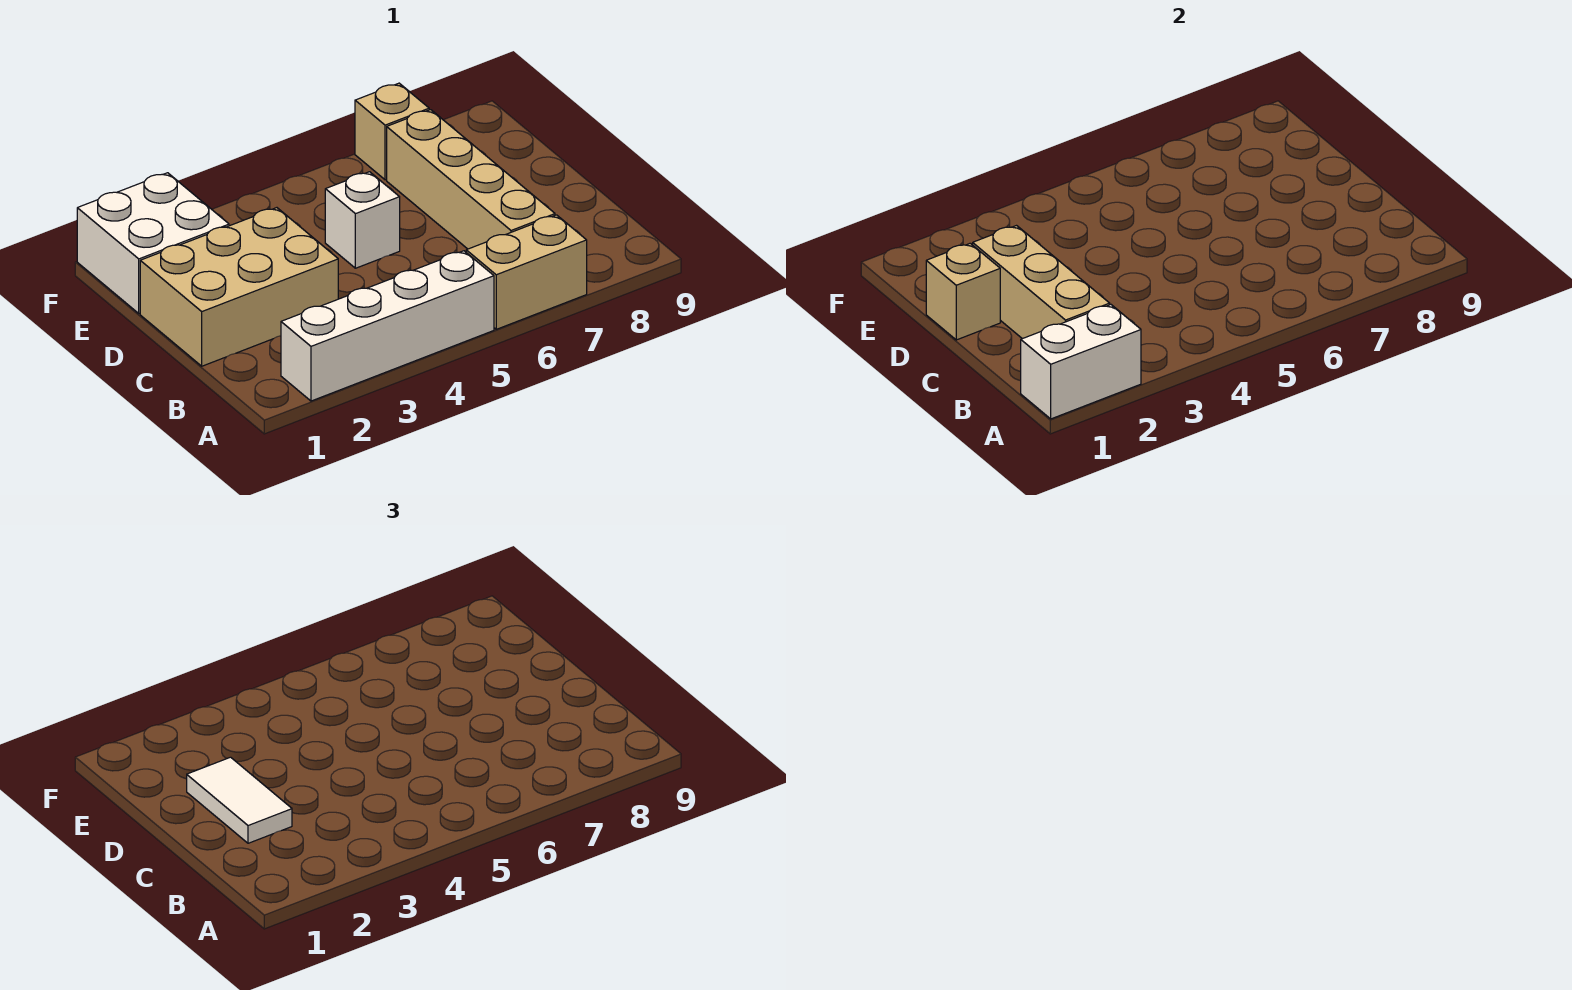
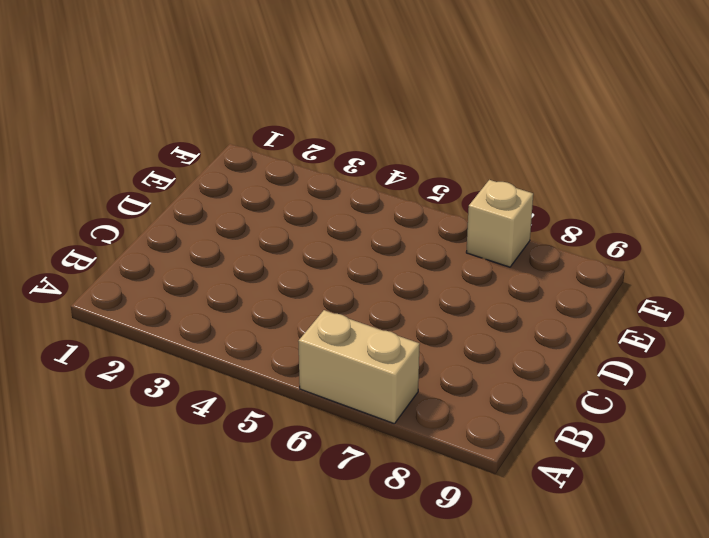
none -> white brick A2:A5 level 1
none -> tan brick B7:E7 level 1

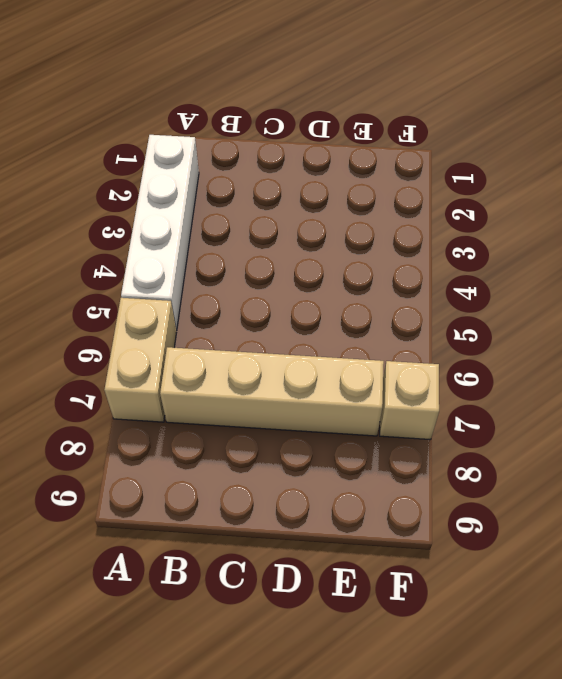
none -> tan brick C1:D3 level 1
none -> white brick D5 level 1

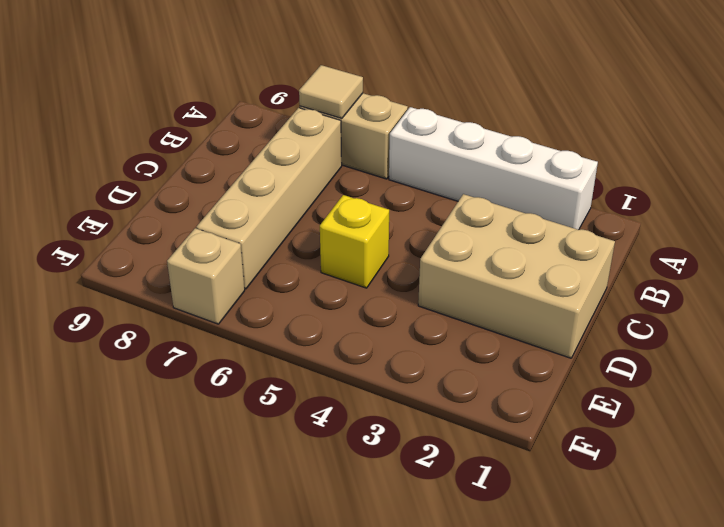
tan tile A7 level 2 -> none
yellow brick D5 level 1 -> white brick D5 level 1
none -> white brick E1:F2 level 1
none -> white brick A1:A2 level 2

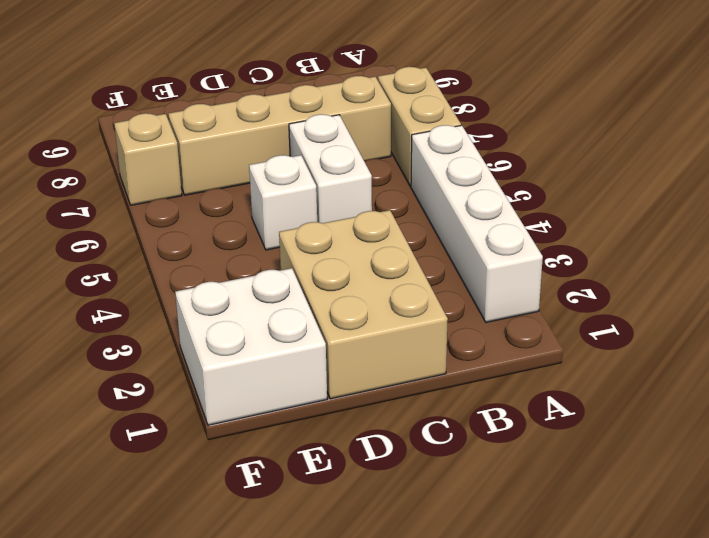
white brick C5:C6 level 1 -> white brick A1:A2 level 2
none -> tan brick B2:D2 level 2
none -> tan brick D1 level 2

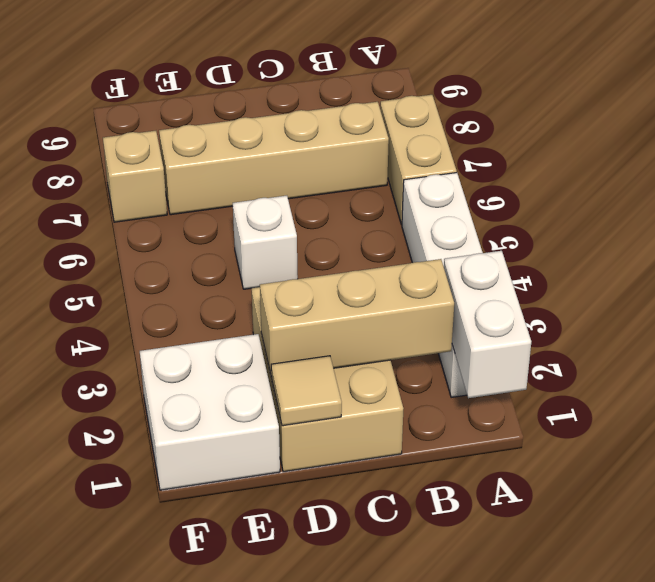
tan tile D1 level 2 -> tan brick D1 level 2
none -> white tile C2:D2 level 3

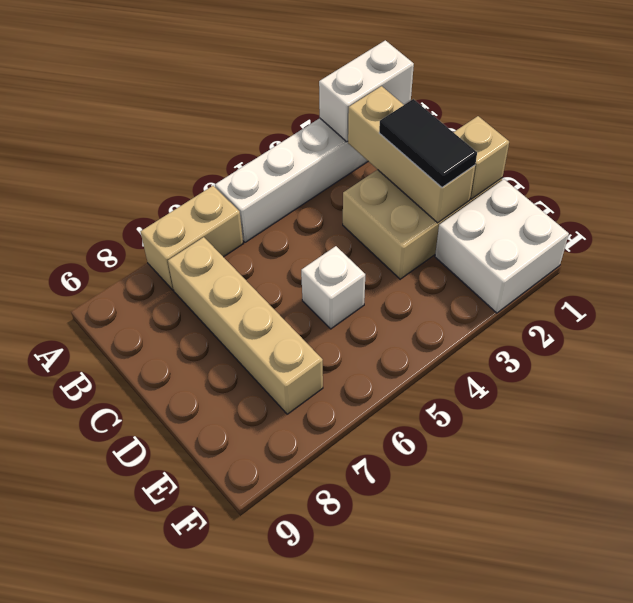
black tile C2:D2 level 3 -> white tile C2:D2 level 3
none -> tan brick F7 level 1

